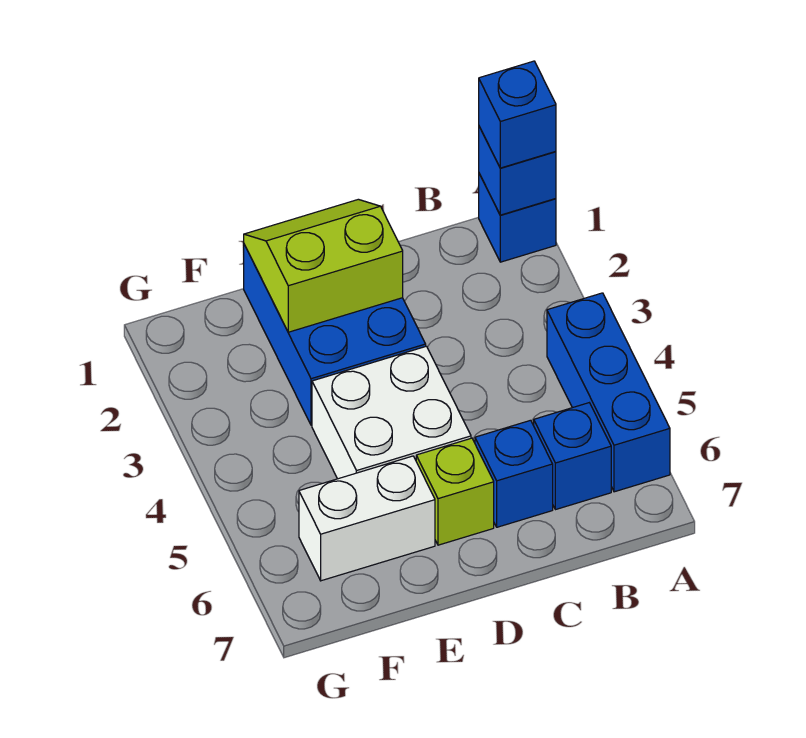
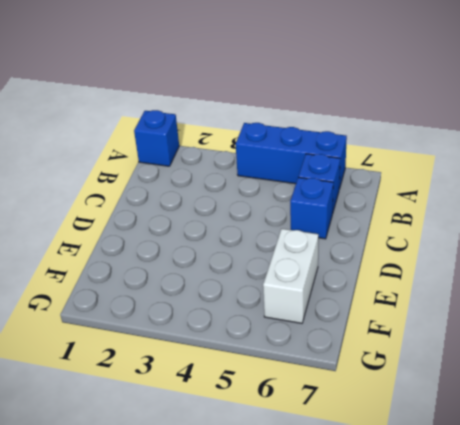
none -> blue brick D1:E3 level 1
none -> white brick D4:E5 level 1

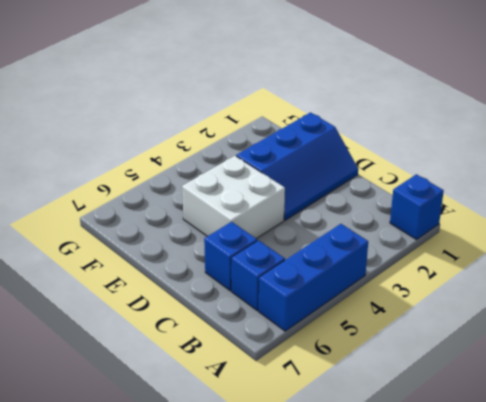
blue slope D1:E3 level 1 top E -> blue brick D1:E3 level 1
none -> lime brick D6 level 1
none -> white brick E6:F6 level 1

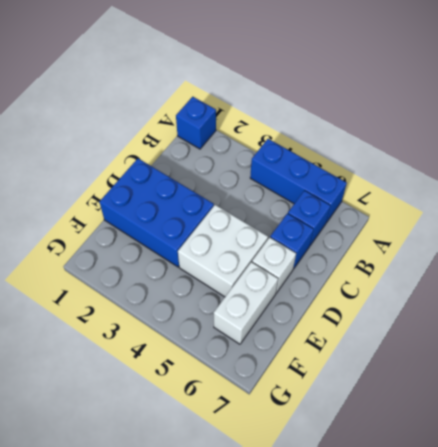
white brick D6 level 1 -> lime brick D6 level 1
none -> blue brick A1 level 2
none -> lime slope D1:E2 level 2 top 2

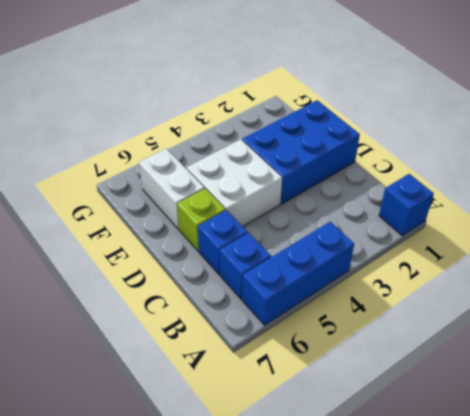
none -> blue brick A1 level 2
none -> lime slope D1:E2 level 2 top 2

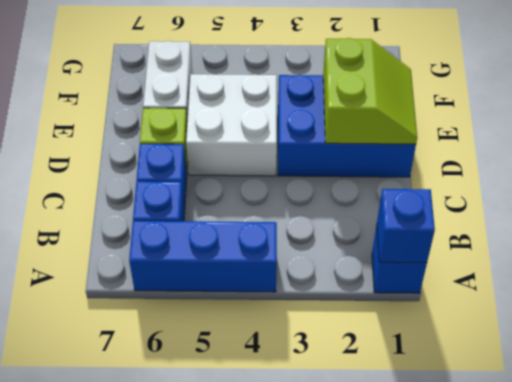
none -> blue brick A1 level 3

